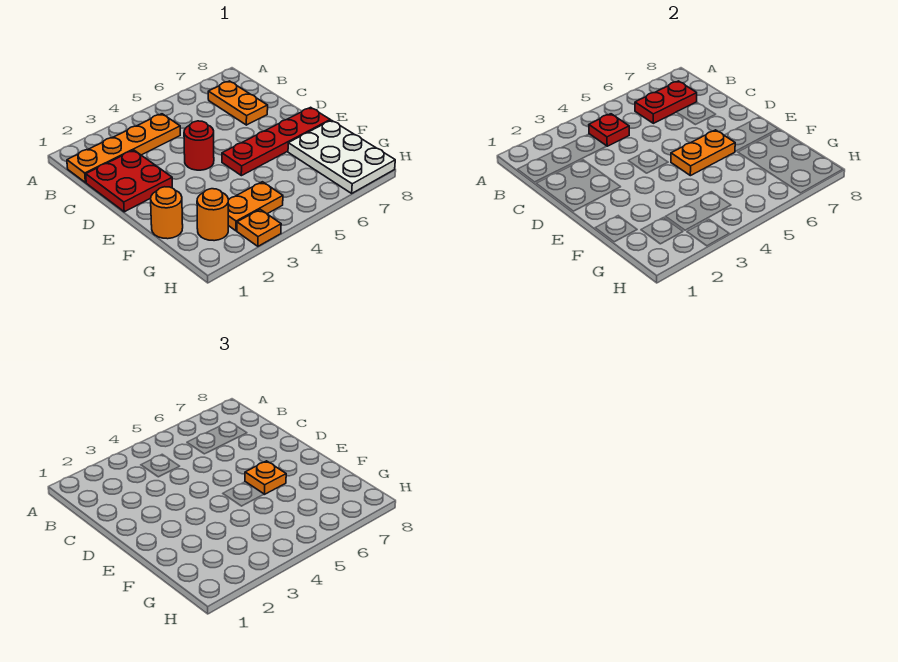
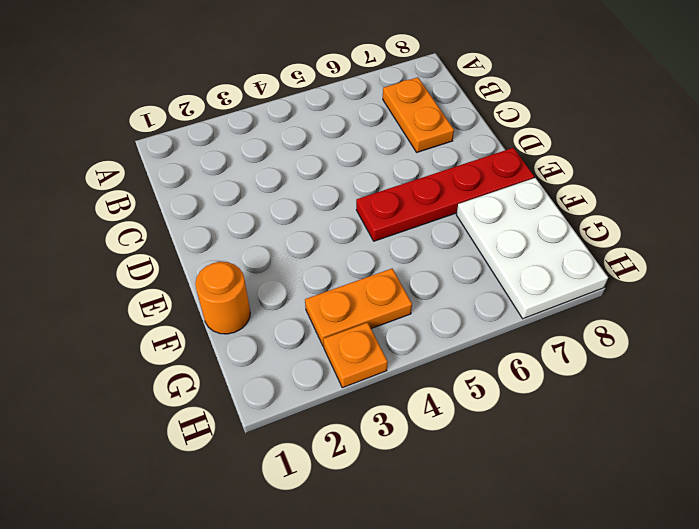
none -> orange plate B1:B4 level 1
none -> red plate C1:D2 level 1
none -> red round brick D4 level 1

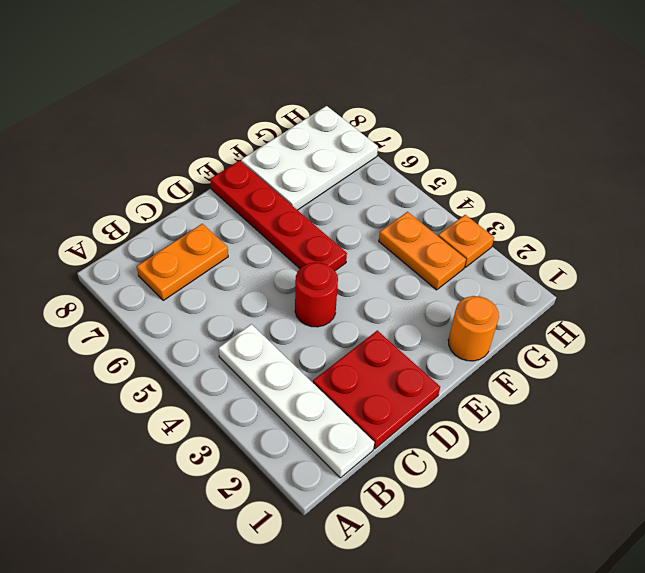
white plate B1:B4 level 1 -> orange plate B1:B4 level 1
none -> orange round brick G2 level 1
none -> red plate B4 level 2
none -> red plate B6:B7 level 2

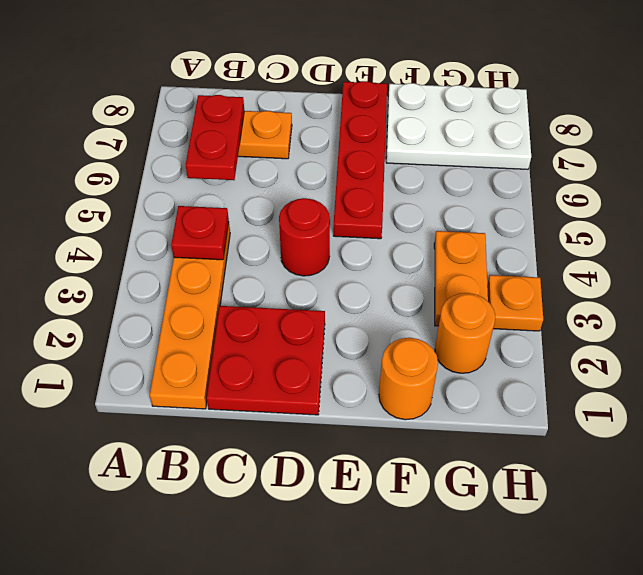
none -> orange plate E5:E6 level 2
none -> orange plate E6 level 3

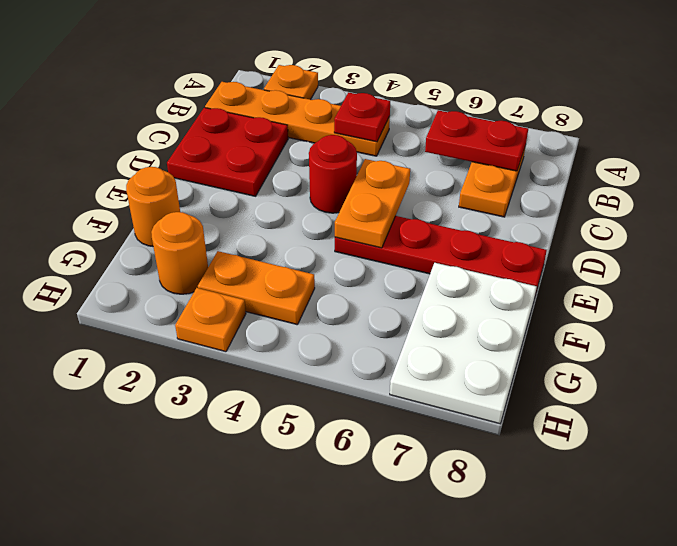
orange plate A2 level 1 -> orange plate E6 level 3
orange plate D5:E5 level 2 -> orange plate E5:E6 level 2

